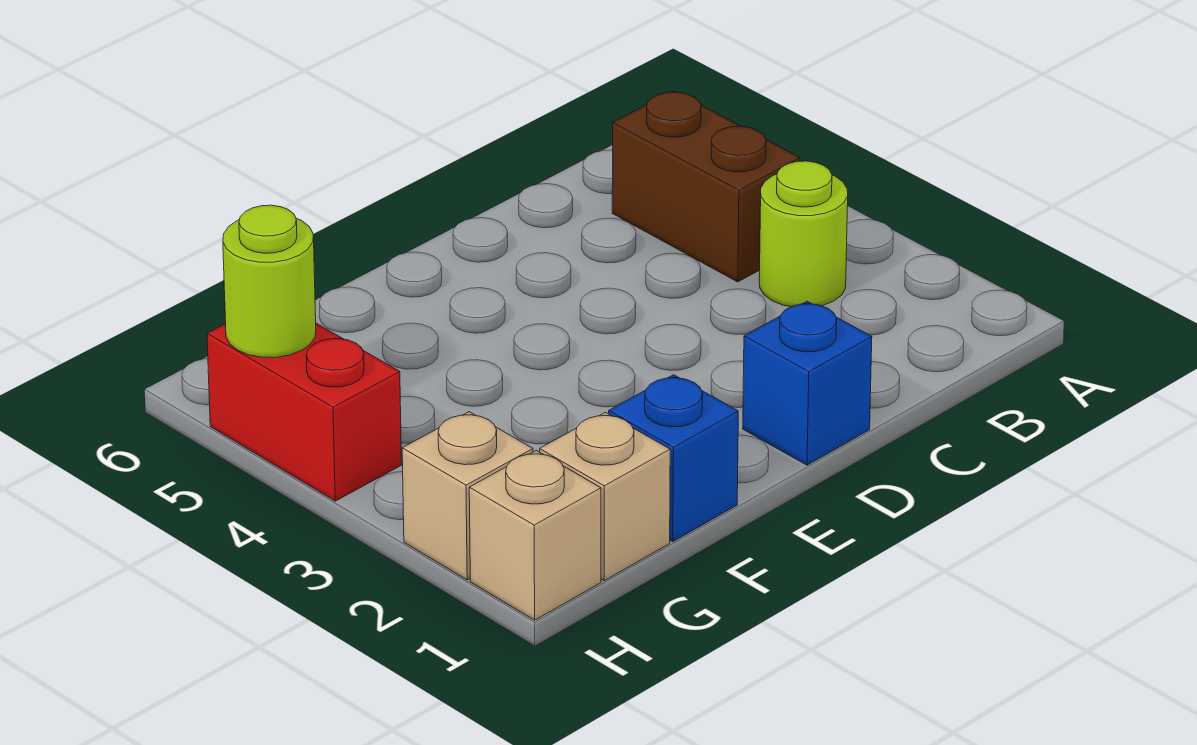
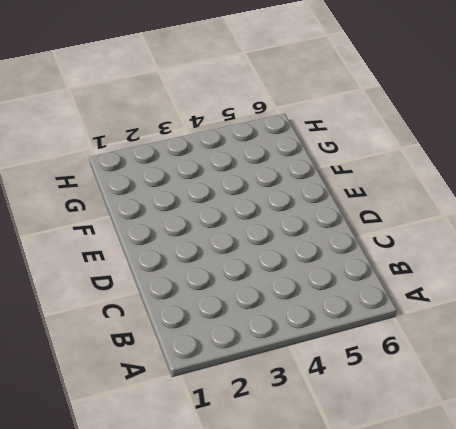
none -> lime round brick B3 level 1
none -> brown brick B4:B5 level 1

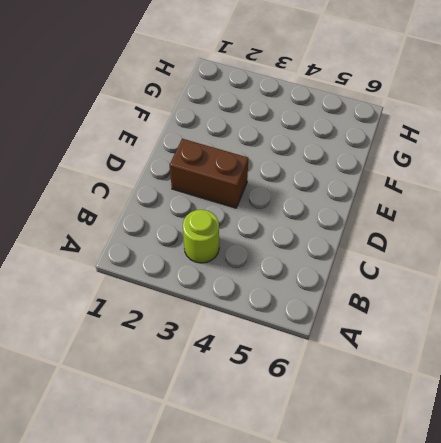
brown brick D2:D3 level 1 -> brown brick B4:B5 level 1
none -> blue brick D1 level 1
none -> blue brick F1 level 1

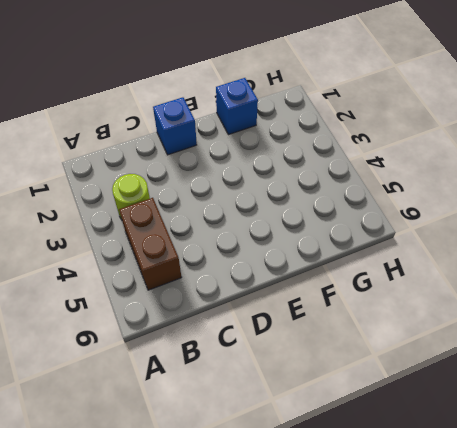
none -> tan brick G1 level 1
none -> tan brick H1 level 1

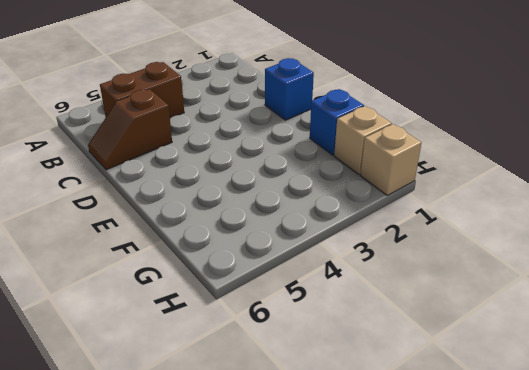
brown slope C5:C6 level 1 top 5 -> none
none -> lime round brick B3 level 1
none -> tan brick H2 level 1

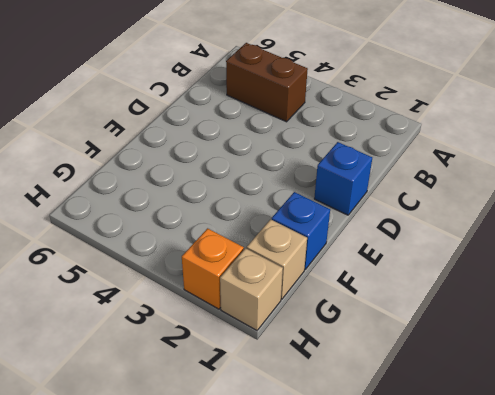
orange brick H2 level 1 -> tan brick H2 level 1
none -> lime round brick B3 level 1
none -> red brick H4:H5 level 1

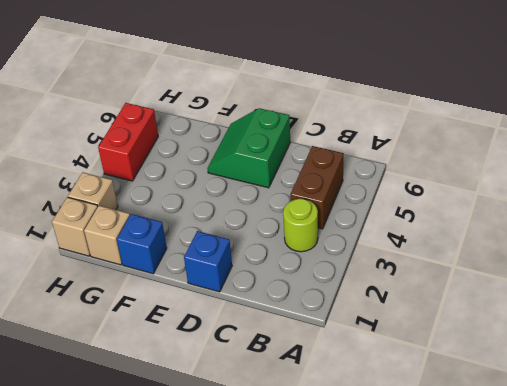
green slope D5:E6 level 1 top D -> none
none -> lime round brick H5 level 2

